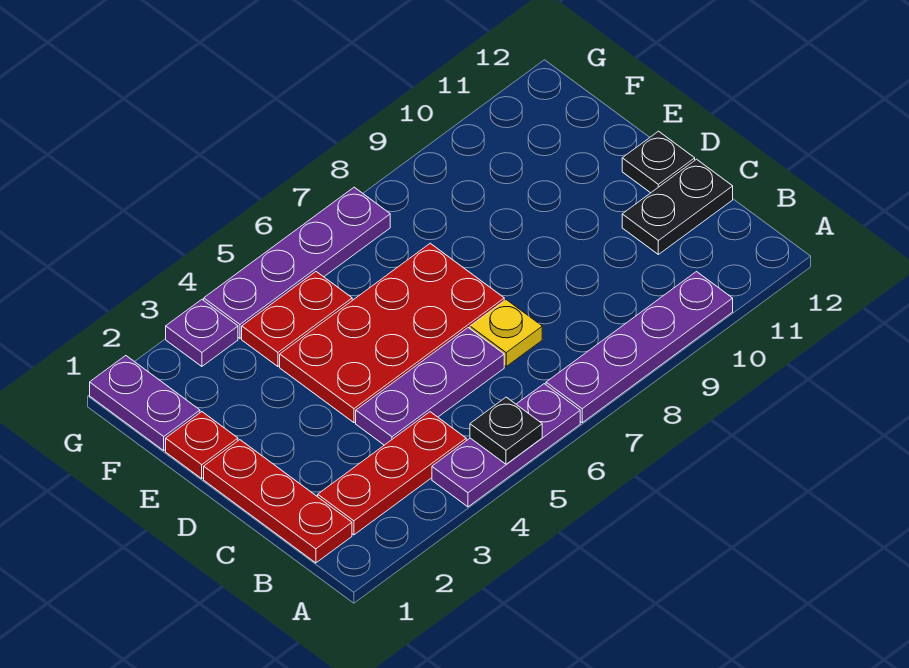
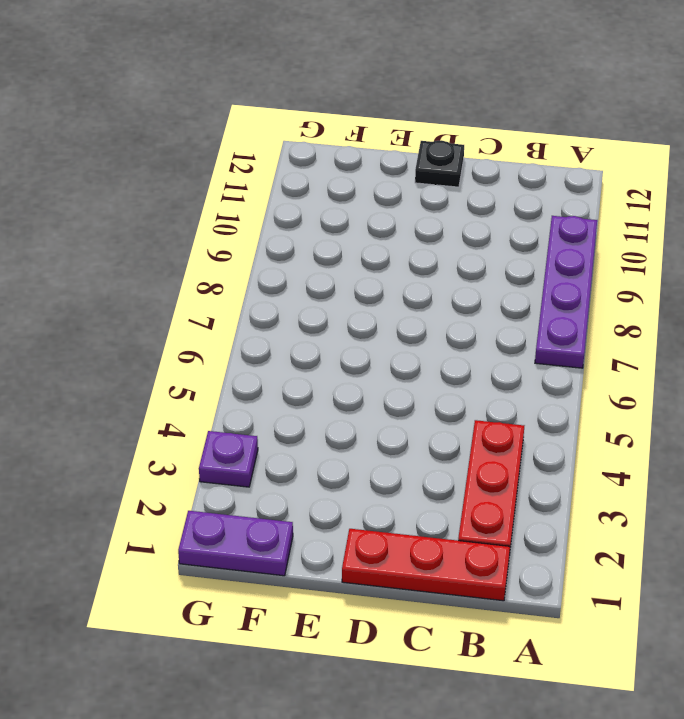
none -> purple plate A4:A6 level 1
none -> purple plate C4:C6 level 1
none -> yellow plate C7 level 1

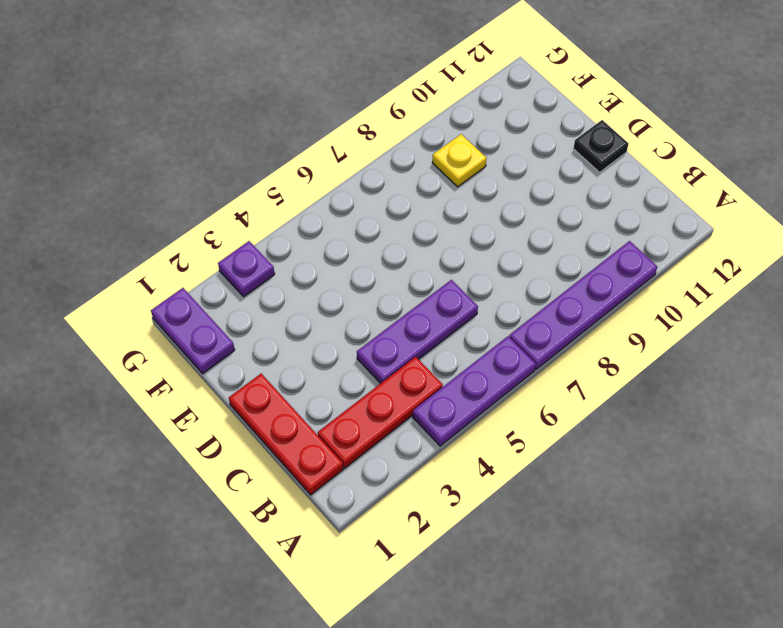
yellow plate F9 level 1 -> yellow plate C7 level 1
none -> black plate C11:C12 level 1
none -> red plate D4:E7 level 1
none -> red plate E1 level 1

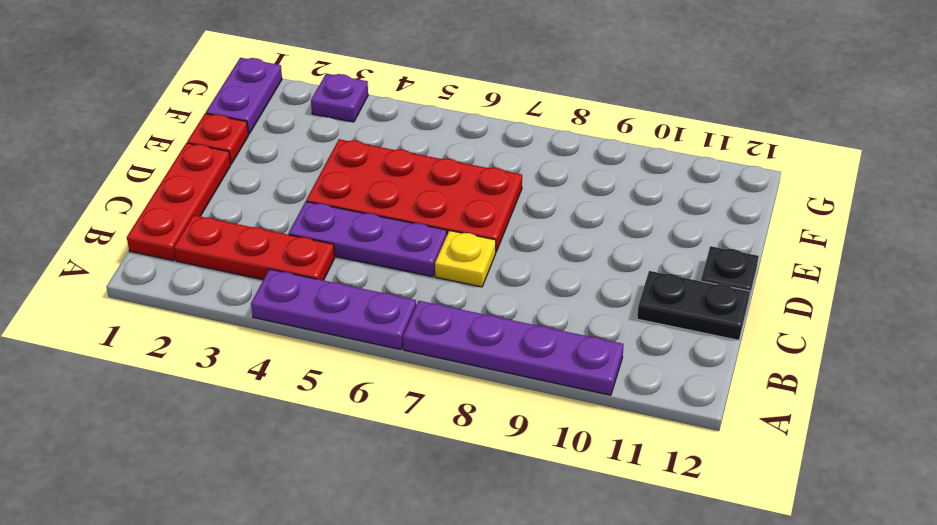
none -> red plate F4:F5 level 1
none -> purple plate G4:G7 level 1
none -> black plate A5 level 2

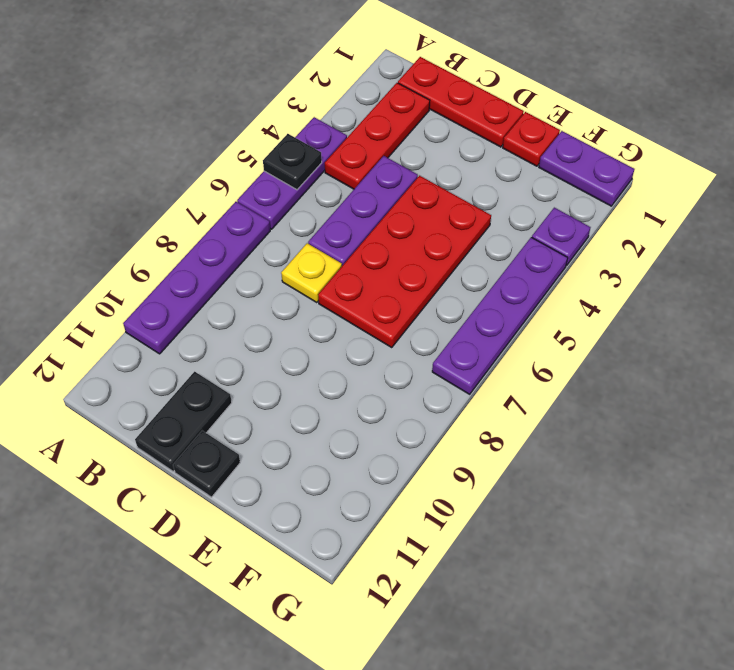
none -> red plate F4:F5 level 1

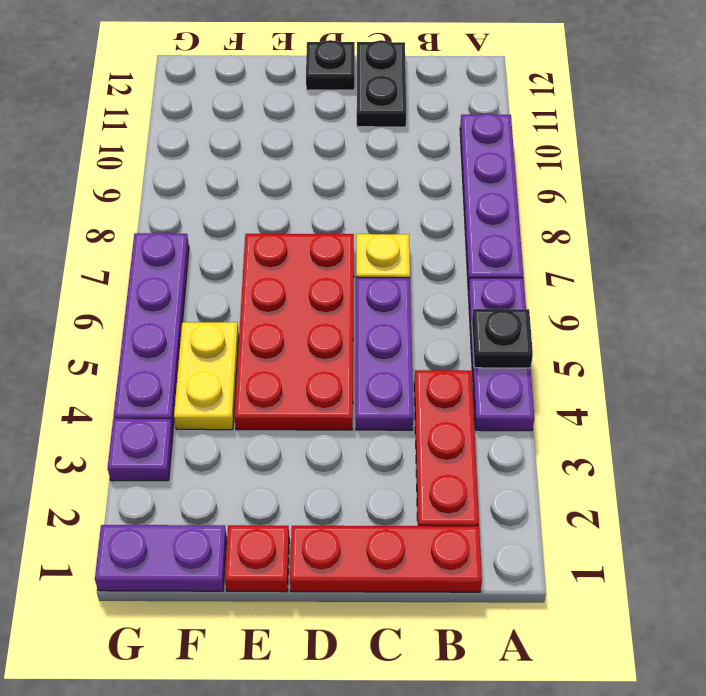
yellow plate F4:F5 level 1 -> red plate F4:F5 level 1

